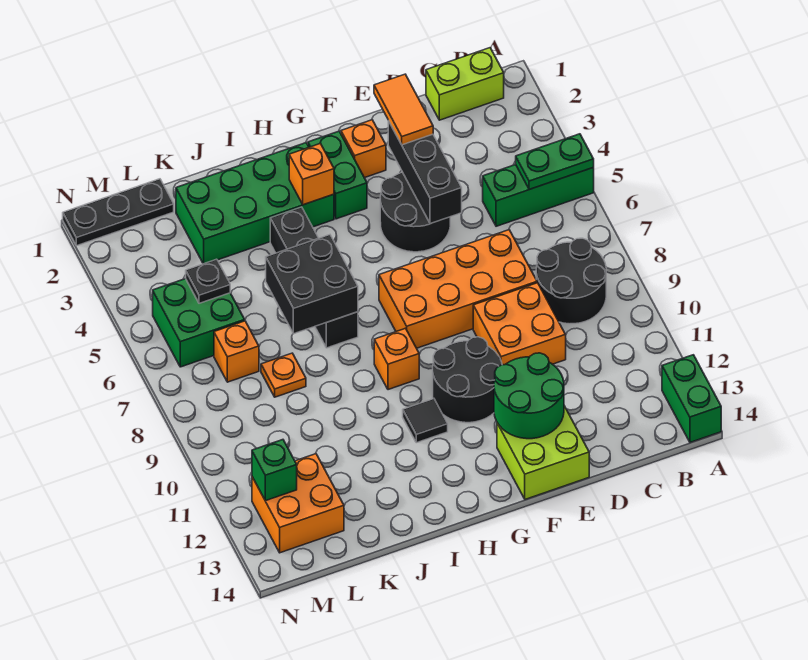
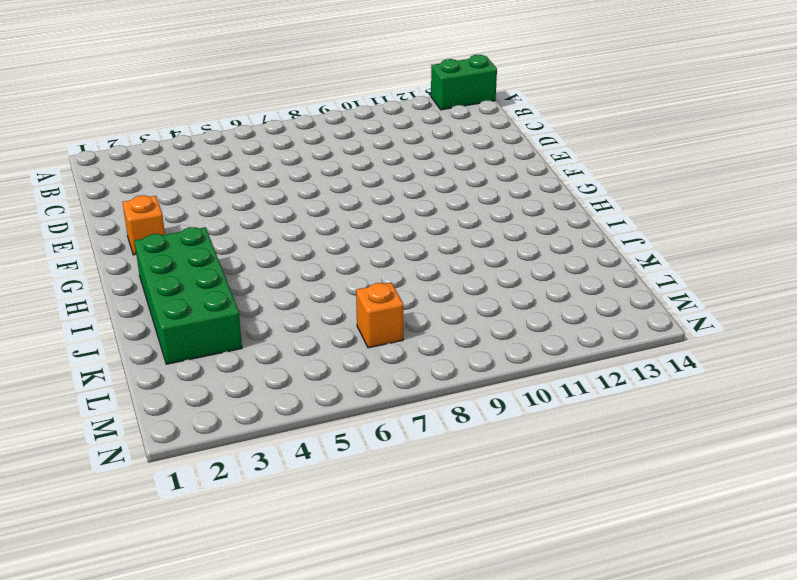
none -> green brick A5:C5 level 1
none -> lime brick B1:C1 level 1
none -> black round brick B8:C9 level 1

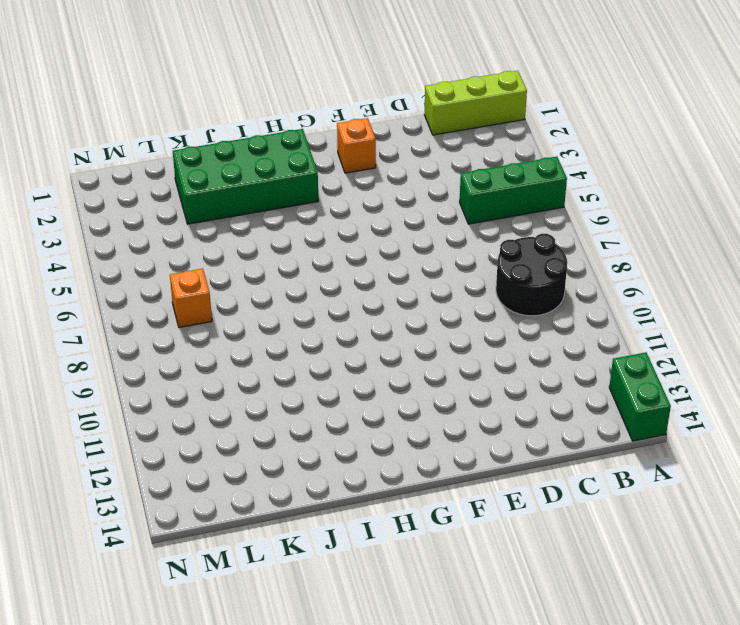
lime brick A1:C1 level 1 -> lime brick B1:C1 level 1
none -> orange brick D7:G8 level 1
none -> orange brick D9:E10 level 1
none -> black round brick E4:F5 level 1

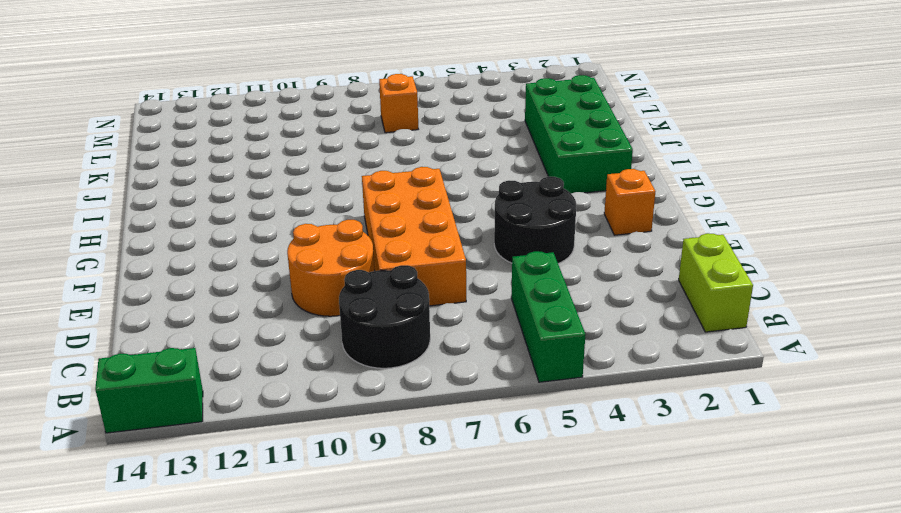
orange round brick D9:E10 level 1 -> orange brick D9:E10 level 1
none -> lime brick E13:F14 level 1
none -> black round brick F10:G11 level 1
none -> green brick G2:G3 level 1

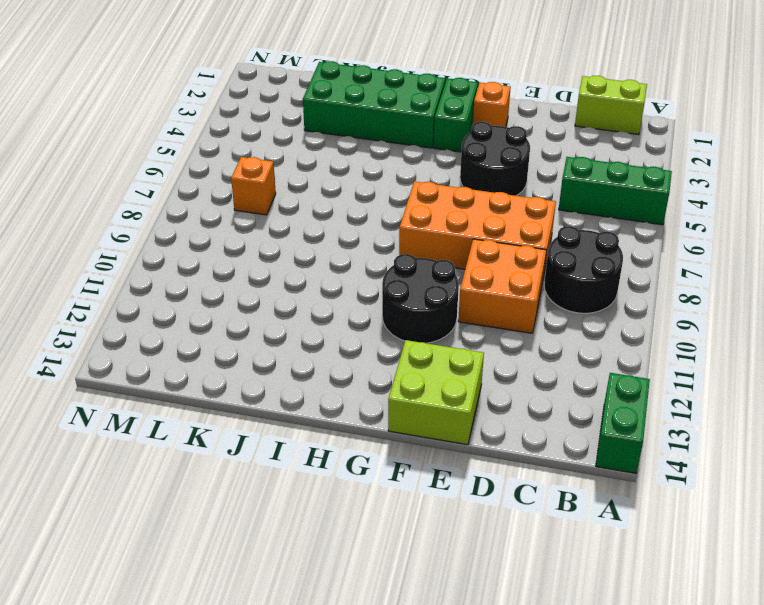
none -> orange brick H9 level 1
none -> black tile H11 level 1
none -> black brick I4:I7 level 1

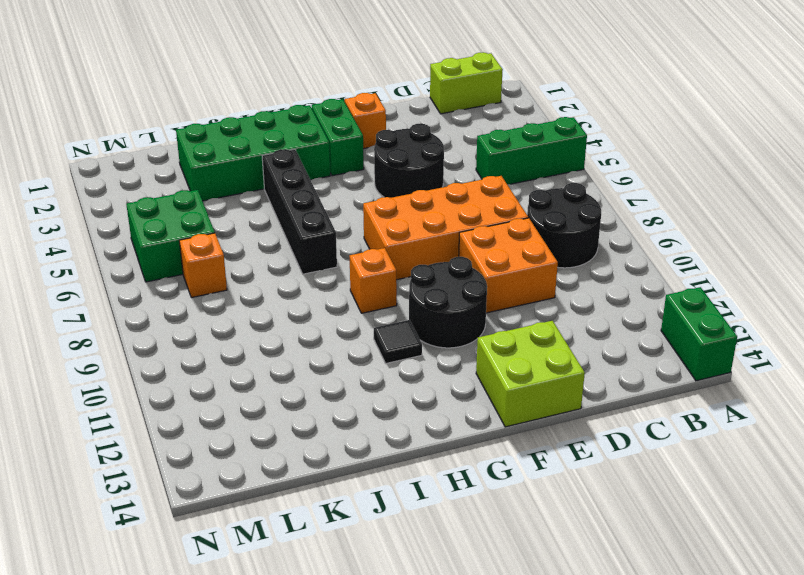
none -> orange plate K8 level 1
none -> black plate L1:N1 level 1
none -> orange brick L12:M13 level 1

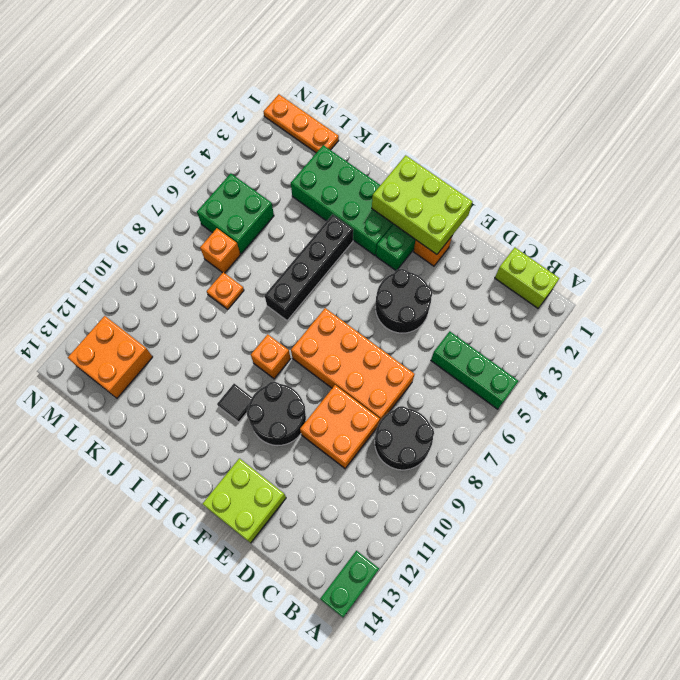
lime brick F1:H2 level 2 -> none
orange plate L1:N1 level 1 -> black plate L1:N1 level 1
none -> green plate A5:B5 level 2
none -> black brick E3:E5 level 2
none -> green round brick E12:F13 level 2

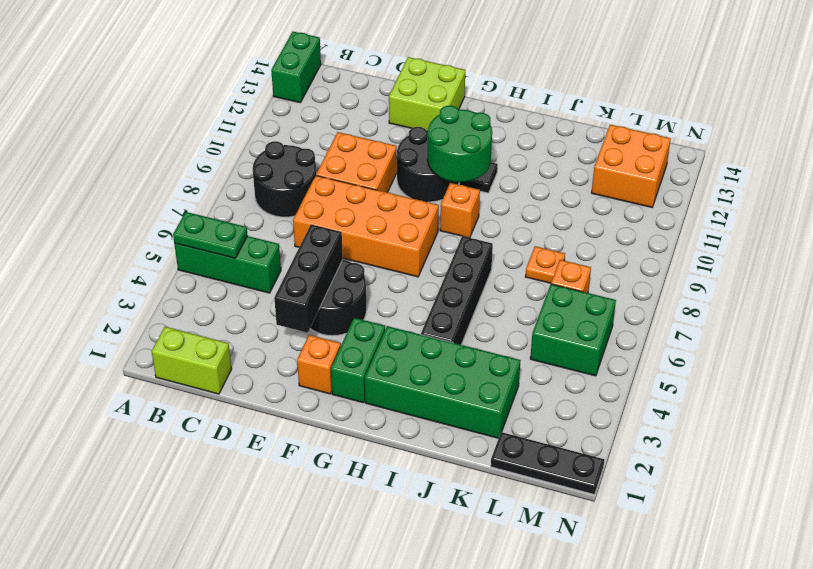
green round brick G10:H11 level 2 -> green round brick E12:F13 level 2
none -> orange brick H3 level 2
none -> black brick I6:J7 level 2
none -> black plate L5 level 2

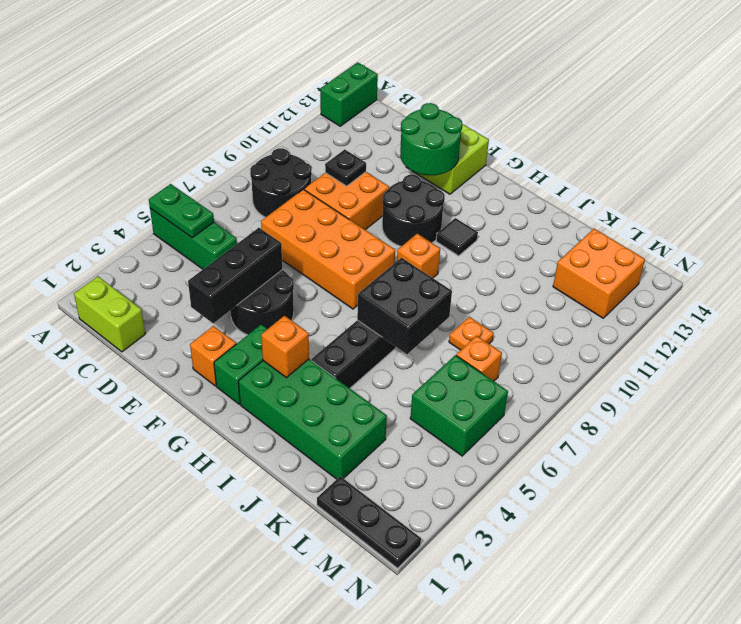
black plate D10 level 2 -> black plate L5 level 2
none -> green brick M12 level 2
none -> orange tile E2:E3 level 3

